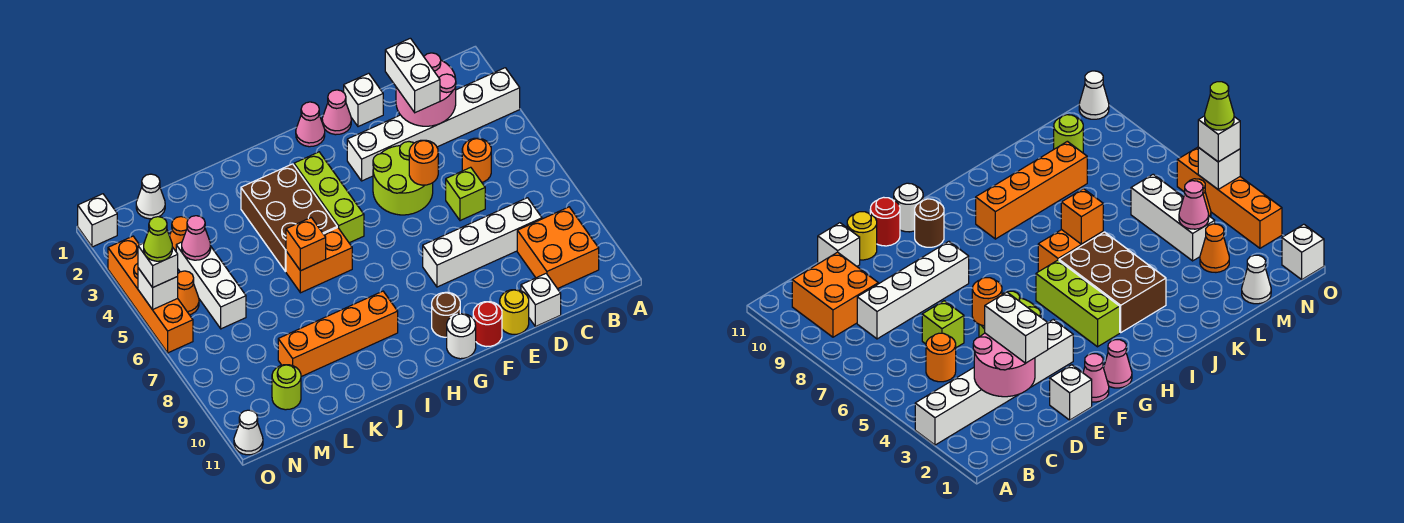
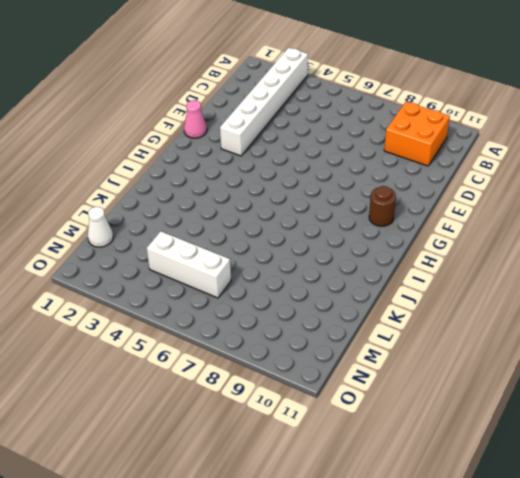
none -> orange round brick C5 level 1
none -> white brick C8:F8 level 1
none -> lime brick D6 level 1
none -> white brick D11 level 1

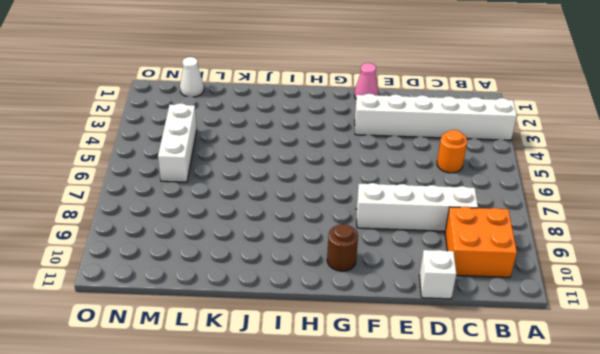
none -> lime brick D6 level 1
none -> white brick E1 level 1
none -> lime round brick E4:F5 level 1
none -> yellow round brick E11 level 1

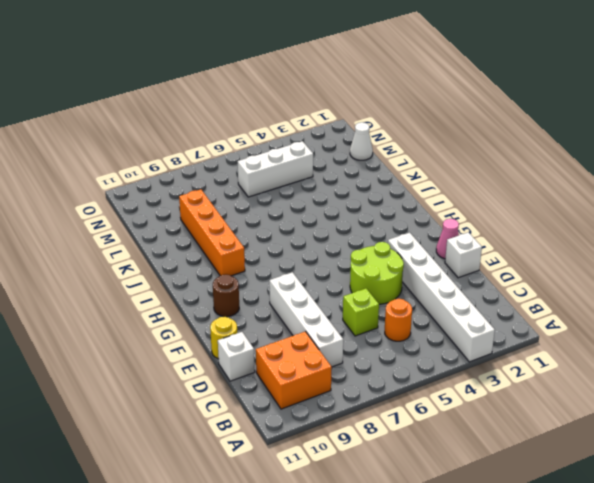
none -> red round brick F11 level 1
none -> pink cone G1 level 1
none -> white round brick G11 level 1
none -> lime brick H3:H5 level 1

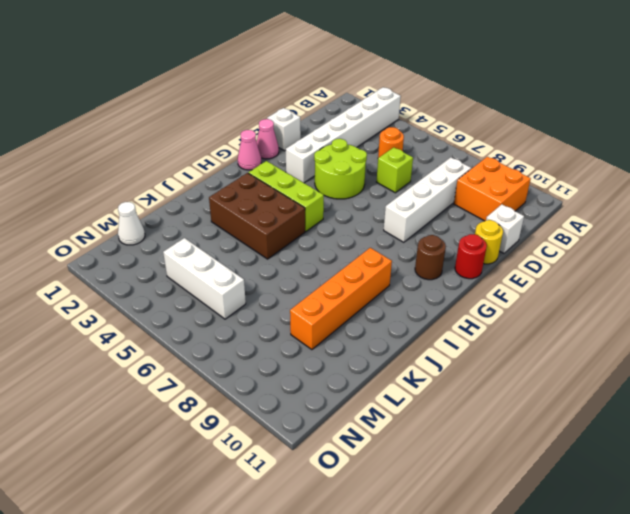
none -> white round brick G11 level 1
none -> orange brick I6:J6 level 1
none -> orange cone M3 level 1
none -> lime round brick M10 level 1

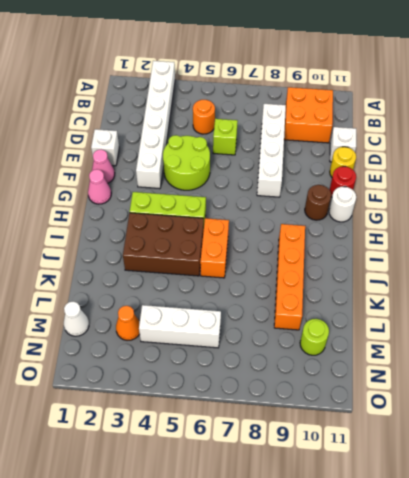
none -> orange cone N5 level 1
none -> white brick O1 level 1
none -> orange brick O3:O6 level 1
none -> white cone O11 level 1

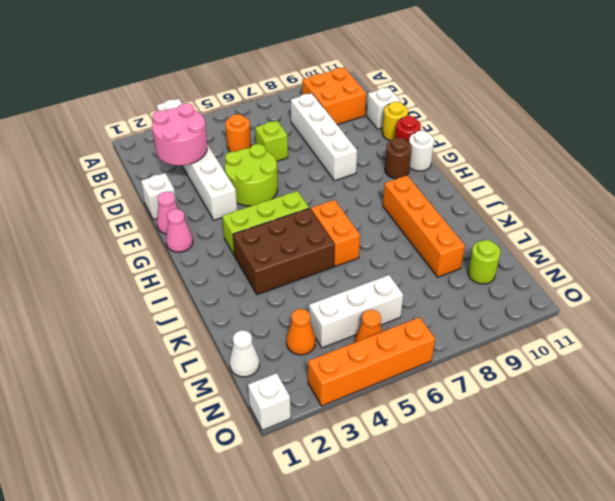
none -> white cone O11 level 1
none -> orange round brick E5 level 2
none -> orange brick J6 level 2
none -> pink cone M4 level 2

